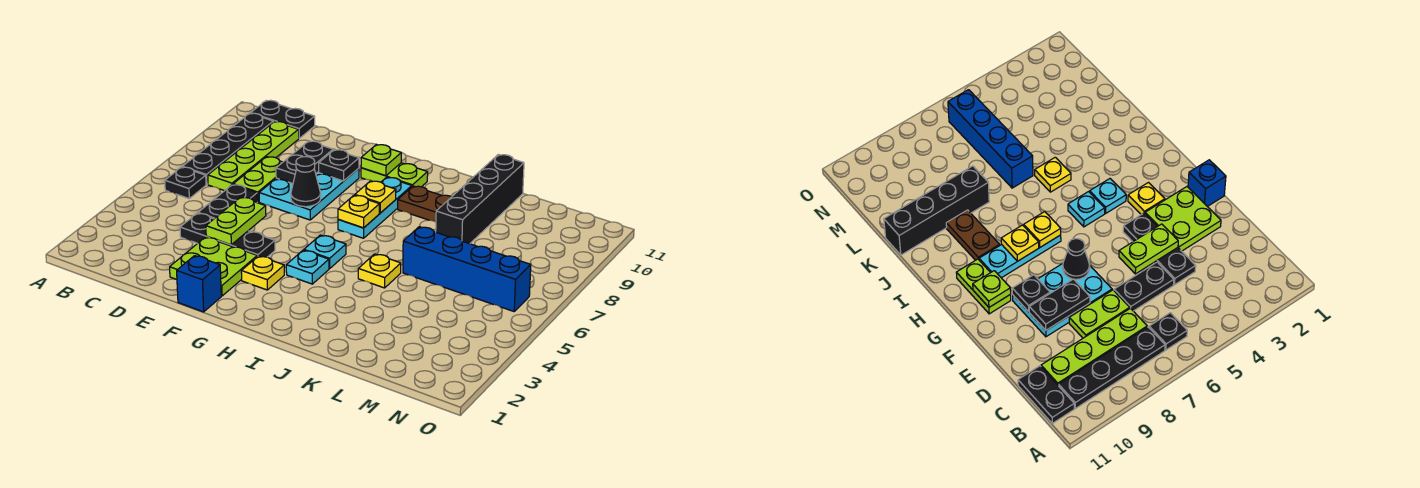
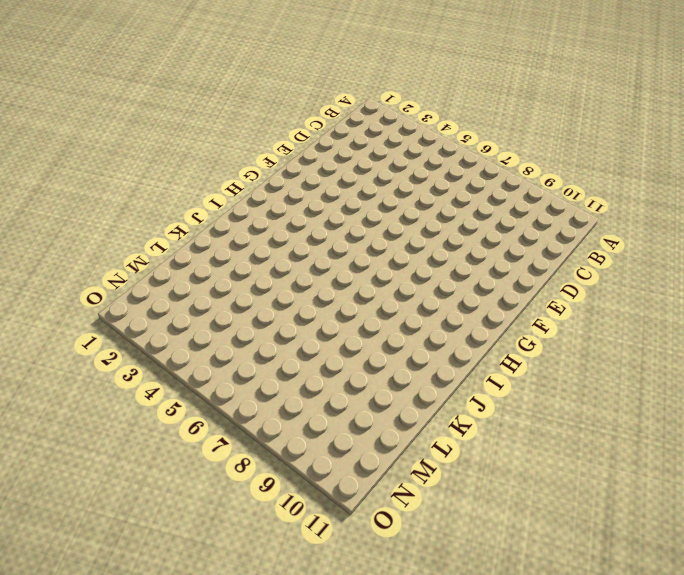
none -> black plate B6 level 1
none -> black plate B7:B10 level 1
none -> black plate B11:C11 level 1

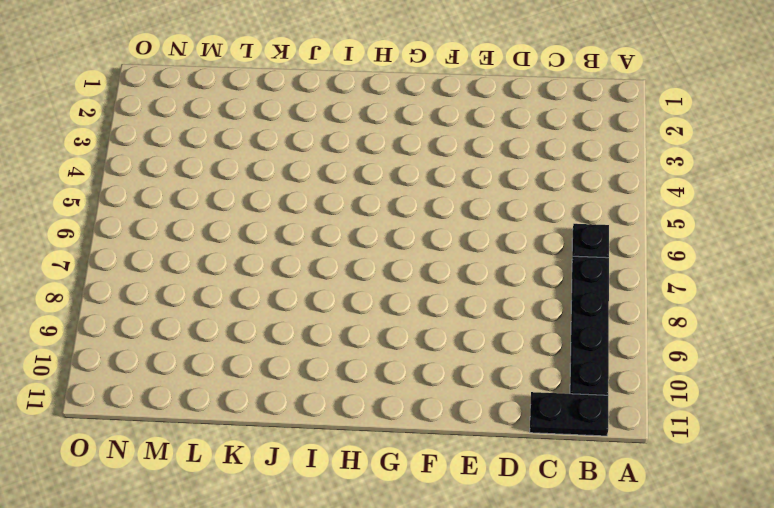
none -> lime plate C7:C10 level 1
none -> black plate D4:F4 level 1
none -> black plate D5:D6 level 1

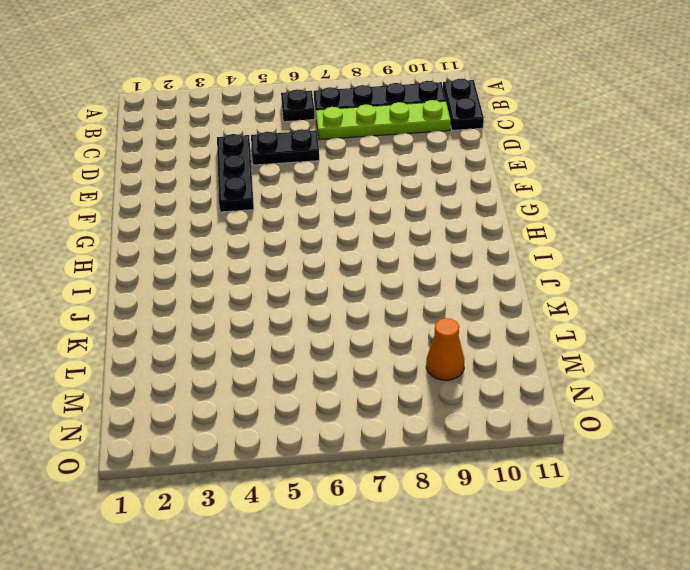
orange cone M9 level 1 -> none
none -> lime plate D7:D8 level 1
none -> lime plate E2:F3 level 1
none -> cyan plate E7:F9 level 1

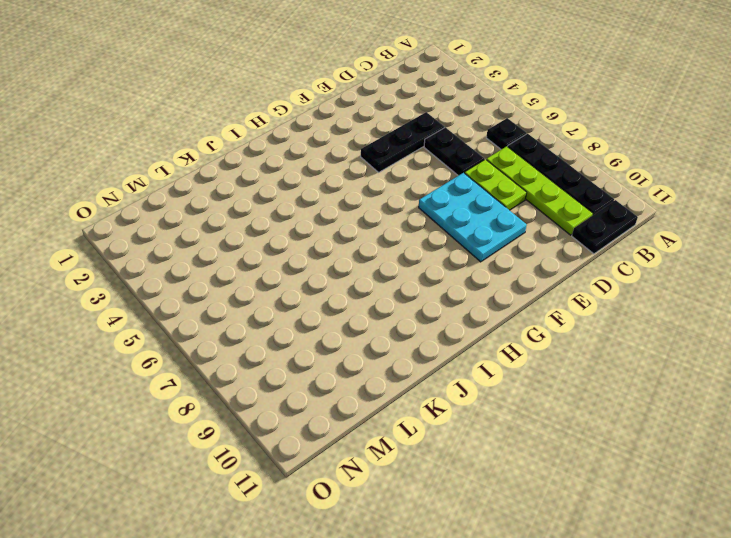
none -> lime plate E2:F3 level 1
none -> blue brick F1 level 1
none -> yellow plate G3 level 1

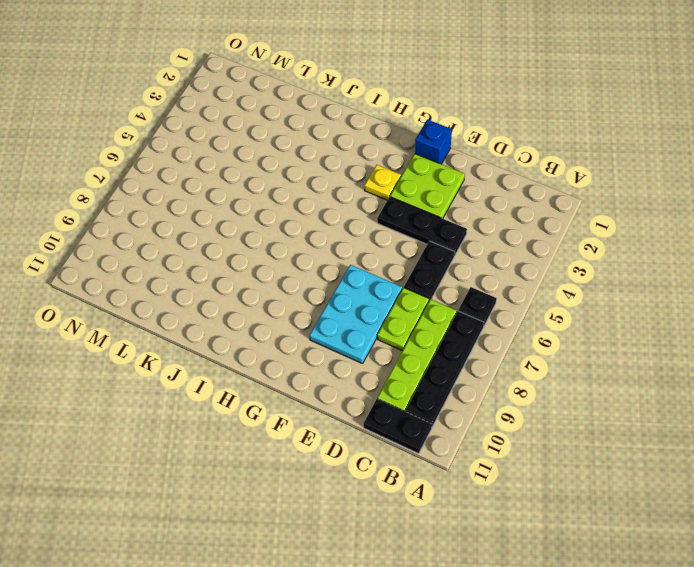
none -> lime plate G10:H10 level 1
none -> cyan plate H4 level 1
none -> cyan plate H5 level 1

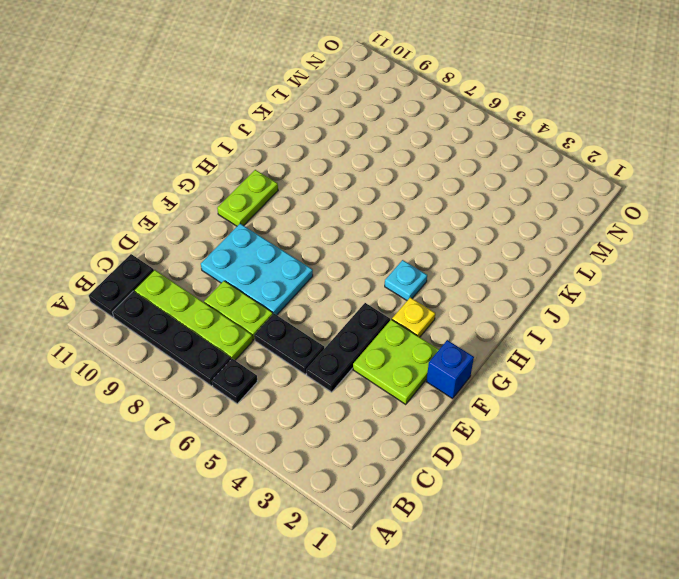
none -> cyan plate H5 level 1
none -> cyan plate H7:H9 level 1
none -> brown plate I9:J9 level 1

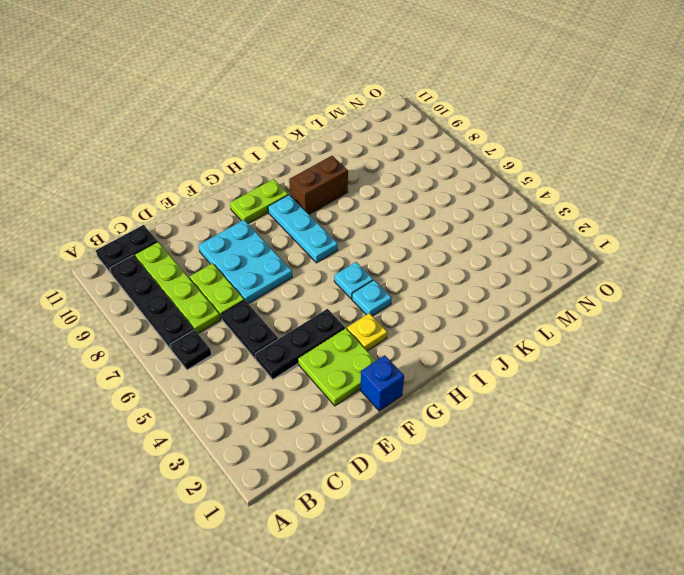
brown brick I9:J9 level 1 -> brown plate I9:J9 level 1
none -> yellow plate J5 level 1
none -> blue brick K6:N6 level 1
none -> black brick K8:K11 level 1

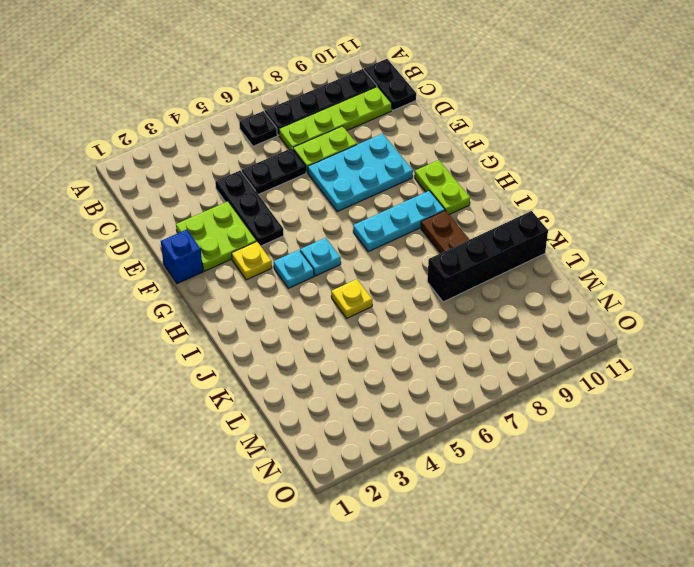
none -> blue brick K6:N6 level 1
none -> lime plate E4:E5 level 2
none -> black plate E8:E9 level 2

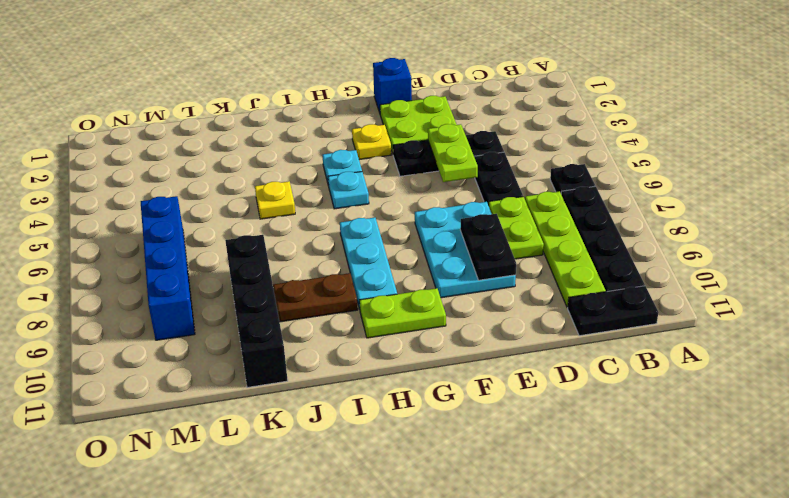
blue brick M6:M9 level 1 -> blue brick K6:N6 level 1
none -> black cone F7 level 2
none -> black plate F9 level 2
none -> lime plate G10 level 2

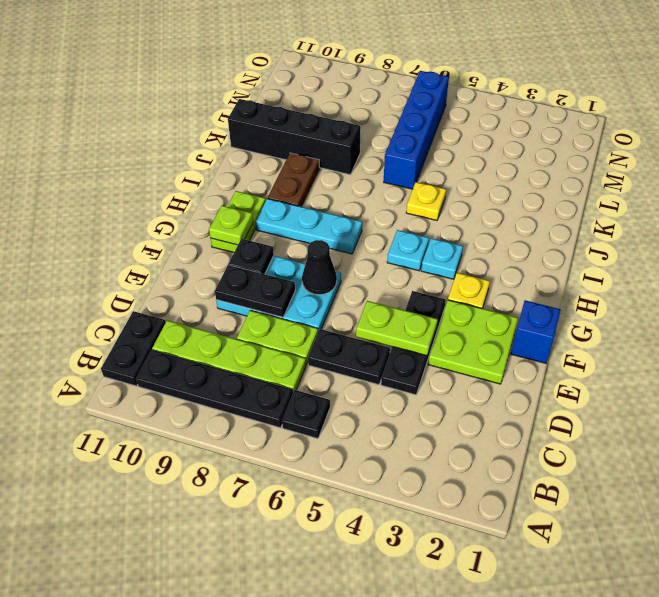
none -> yellow plate H7 level 2
none -> yellow plate H8 level 2

